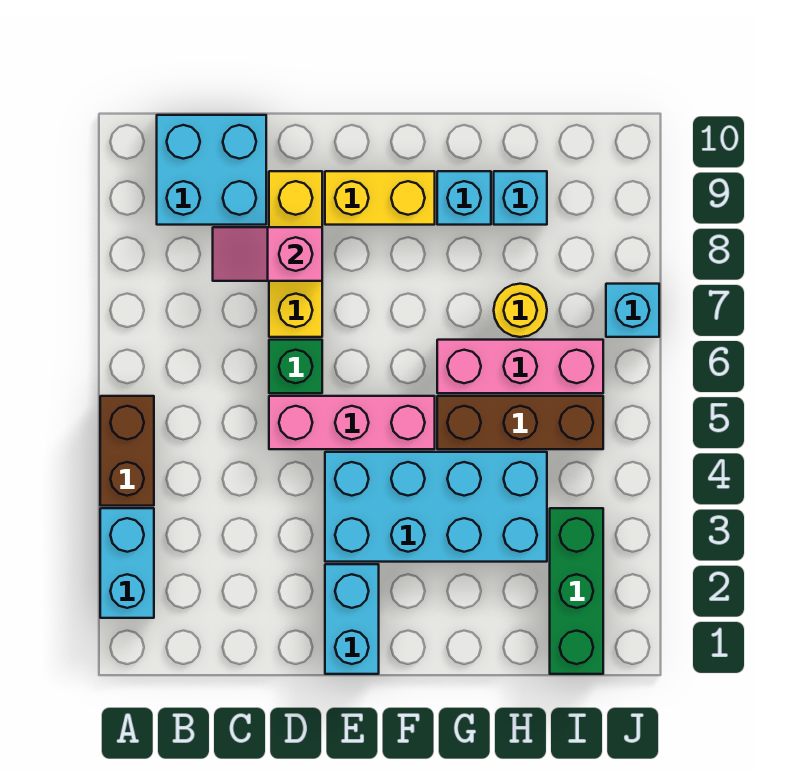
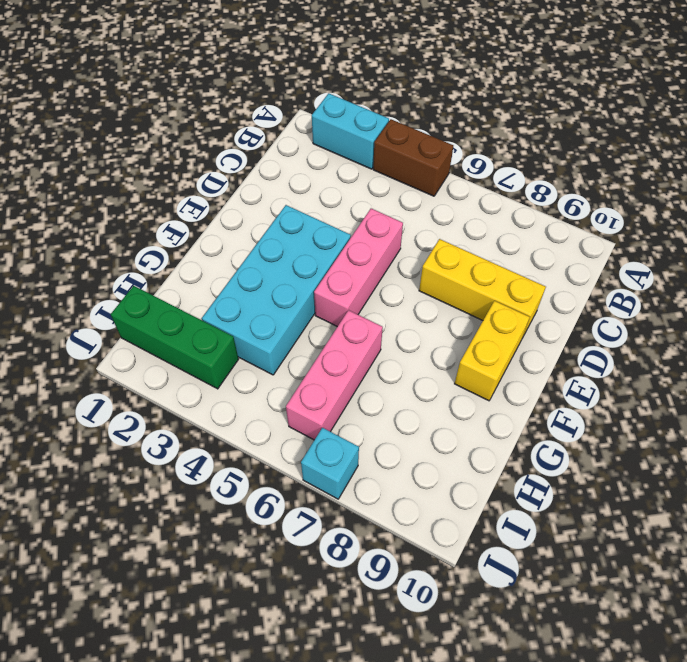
none -> cyan brick B9:C10 level 1
none -> green brick D6 level 1
none -> cyan brick E1:E2 level 1

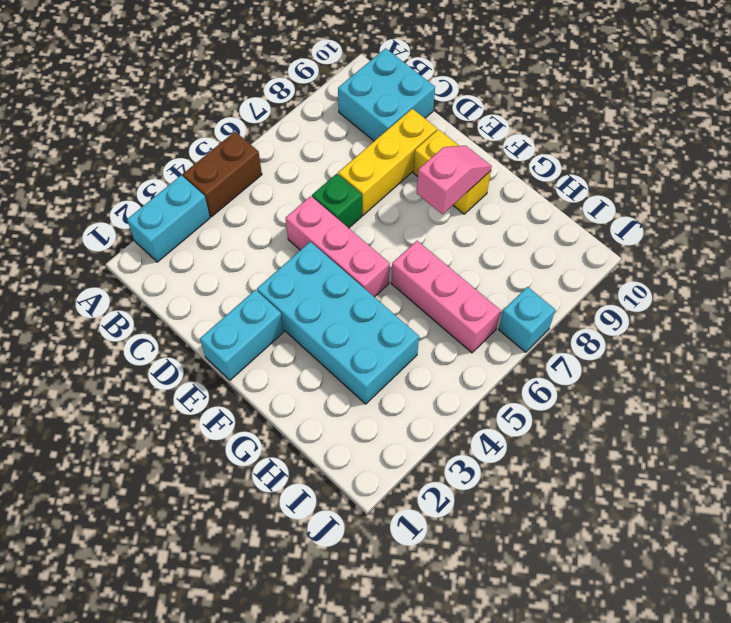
pink slope F8:F9 level 2 top 8 -> pink slope C8:D8 level 2 top D
none -> brown brick G5:I5 level 1
none -> cyan brick G9 level 1
none -> yellow round brick H7 level 1

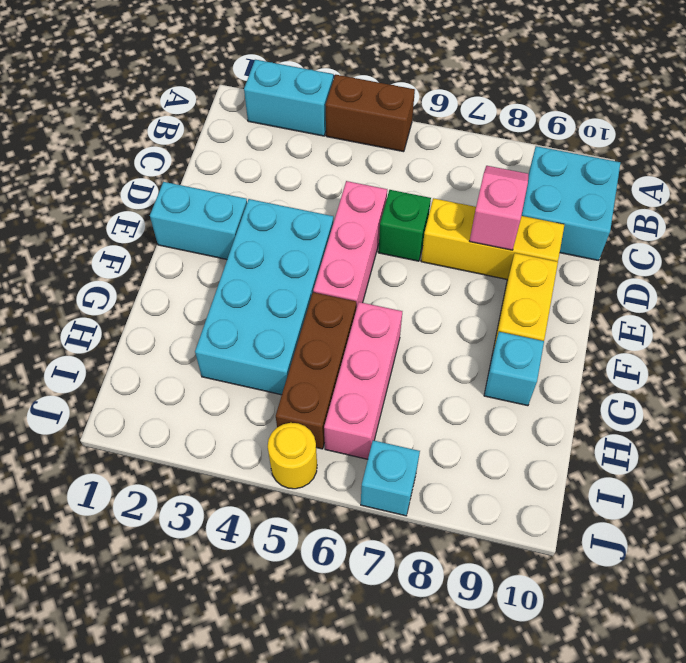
yellow round brick J5 level 1 -> yellow round brick H7 level 1
none -> cyan brick H9 level 1
none -> green brick I1:I3 level 1

